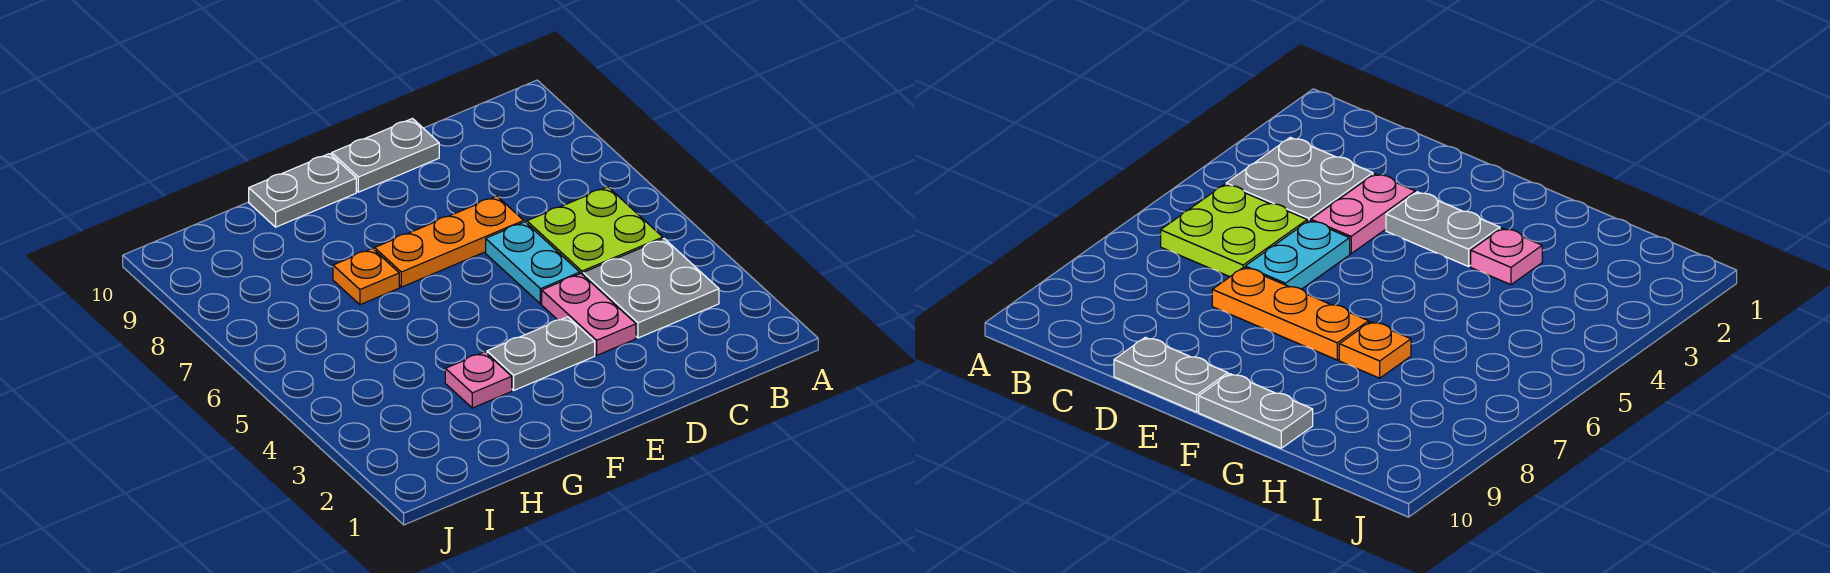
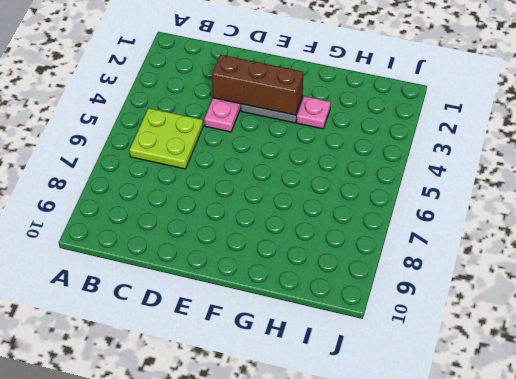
brown brick D3:F3 level 2 -> none
none -> grey plate B3:C4 level 1
none -> cyan plate D5:D6 level 1

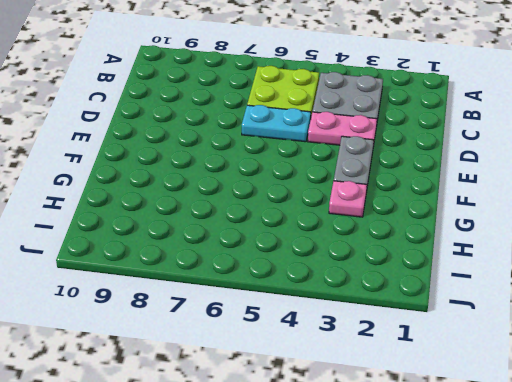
none -> orange plate D7:F7 level 1
none -> grey plate D10:E10 level 1

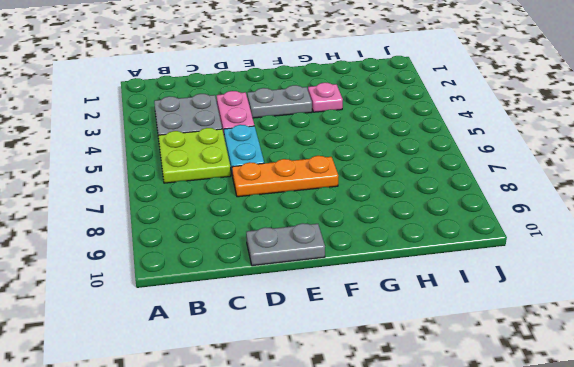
none -> grey plate F10:G10 level 1
none -> orange plate G7 level 1

